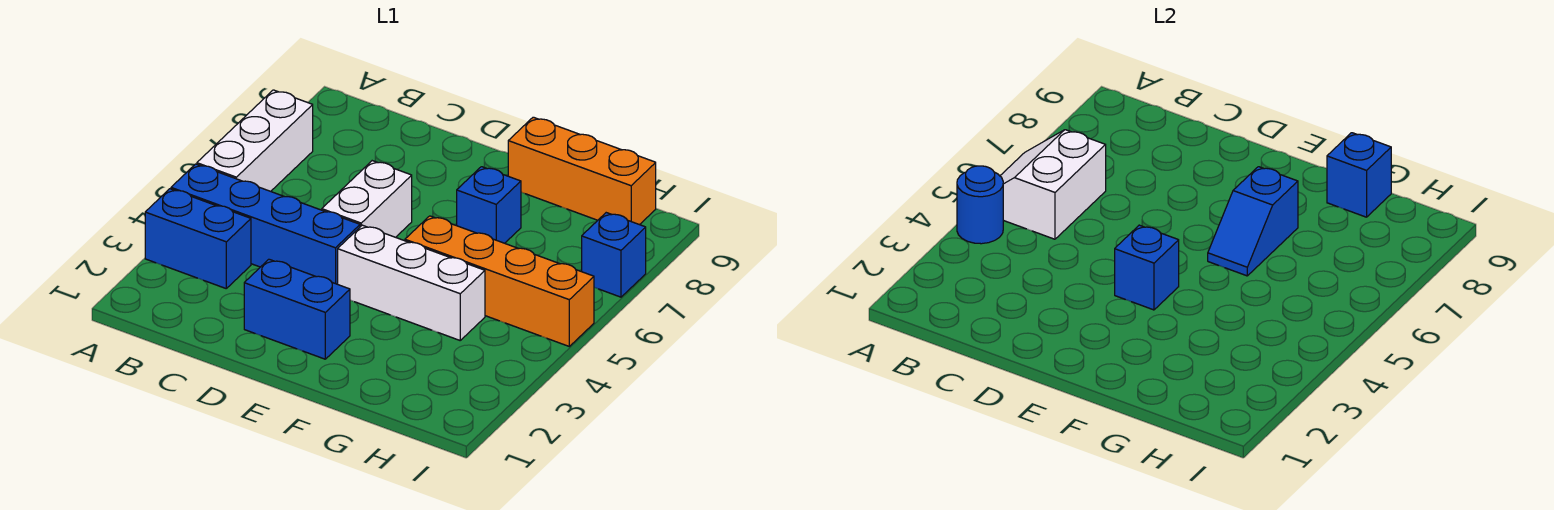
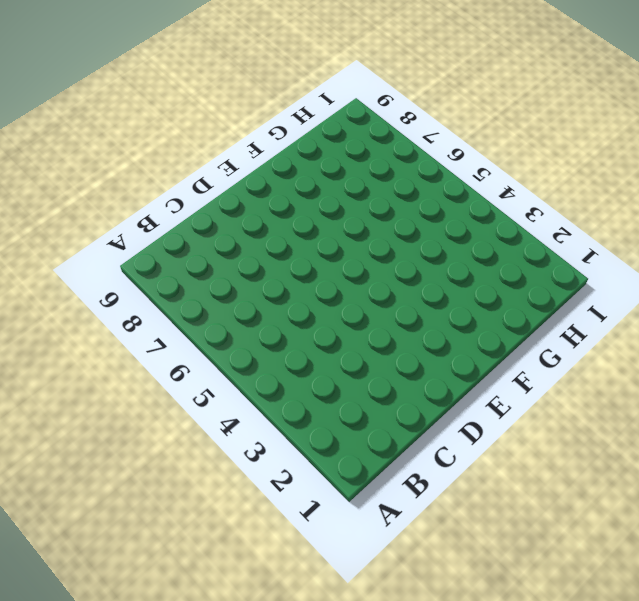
none -> blue brick A3:B3 level 1
none -> blue brick A4:D4 level 1
none -> white brick A5:A7 level 1

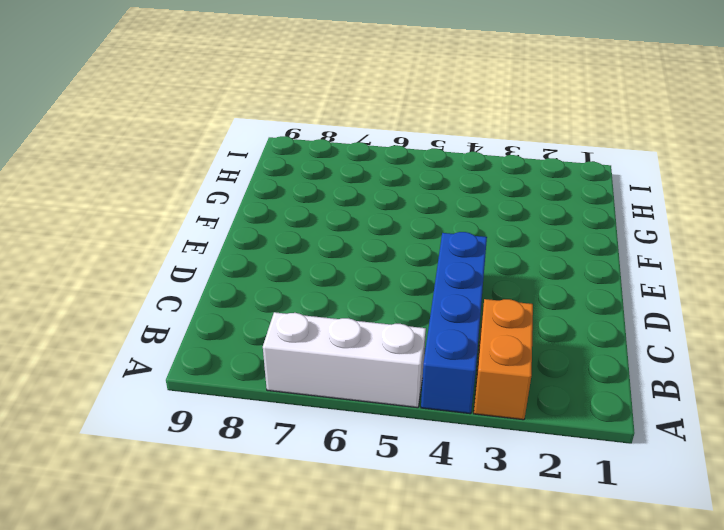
orange brick A3:B3 level 1 -> blue brick A3:B3 level 1
none -> blue brick D2:E2 level 1
none -> white brick D5:D6 level 1
none -> white brick E4:G4 level 1

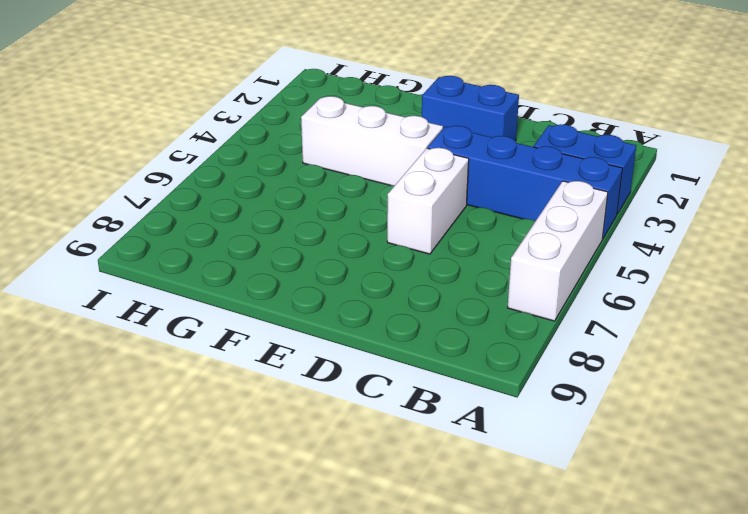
none -> orange brick F5:I5 level 1
none -> blue brick F7 level 1
none -> orange brick F9:H9 level 1

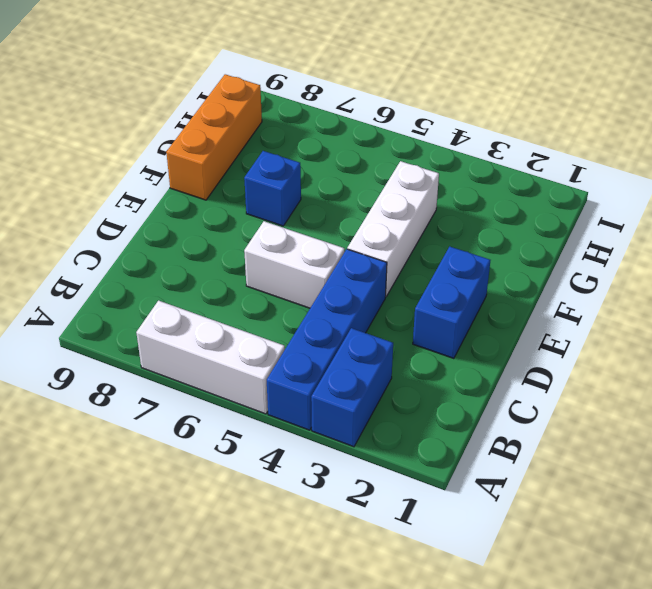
none -> orange brick F5:I5 level 1
none -> blue brick I7 level 1
none -> blue round brick A4 level 2

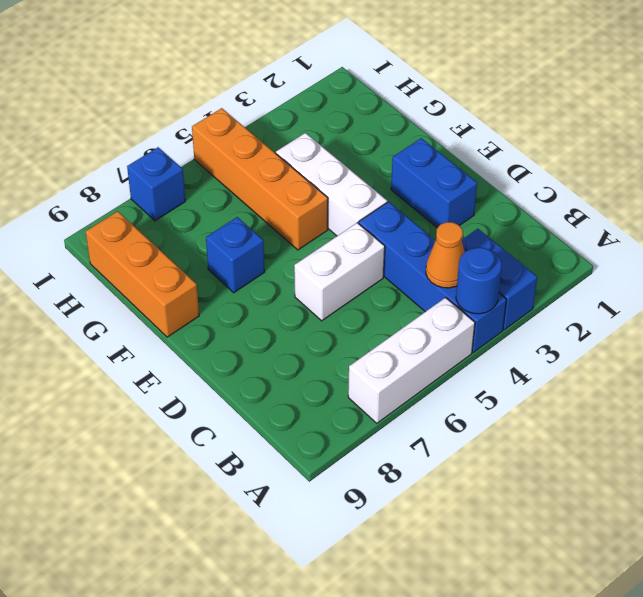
orange cone B4 level 2 -> none
none -> white slope A5:B6 level 2 top B
none -> blue brick E4 level 2
none -> blue slope F6:F7 level 2 top 7

